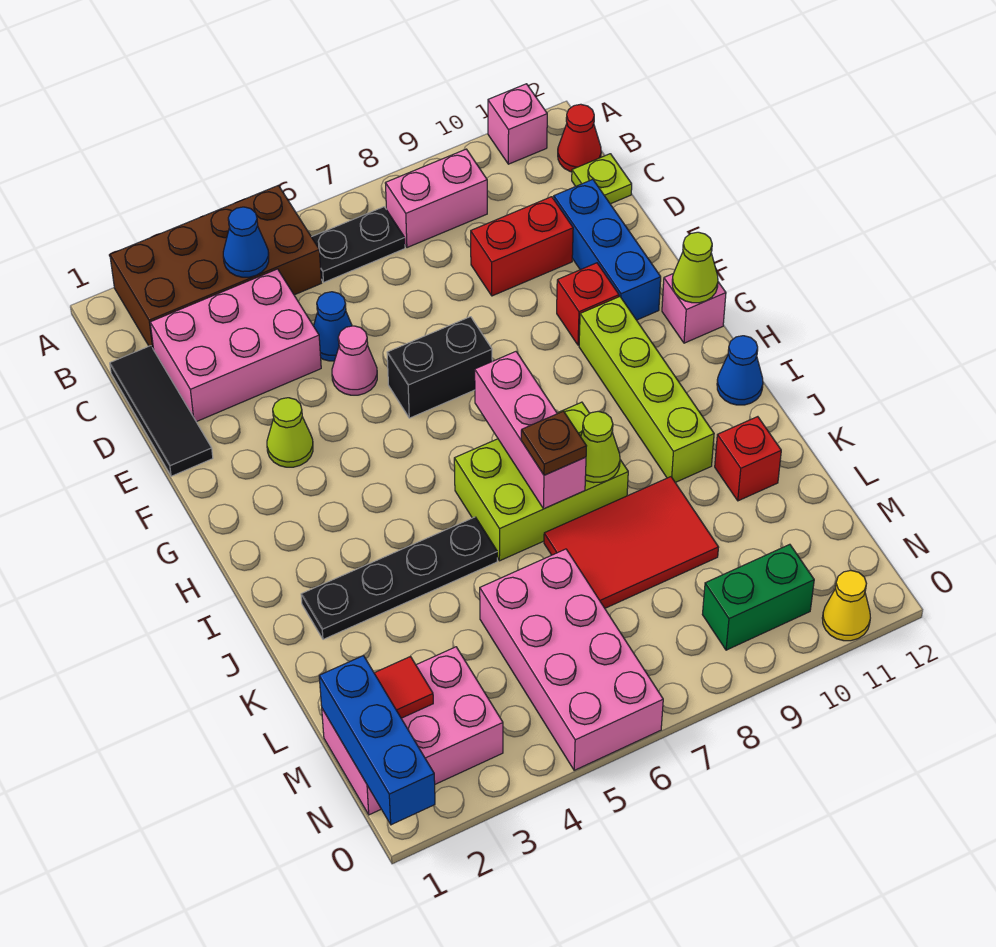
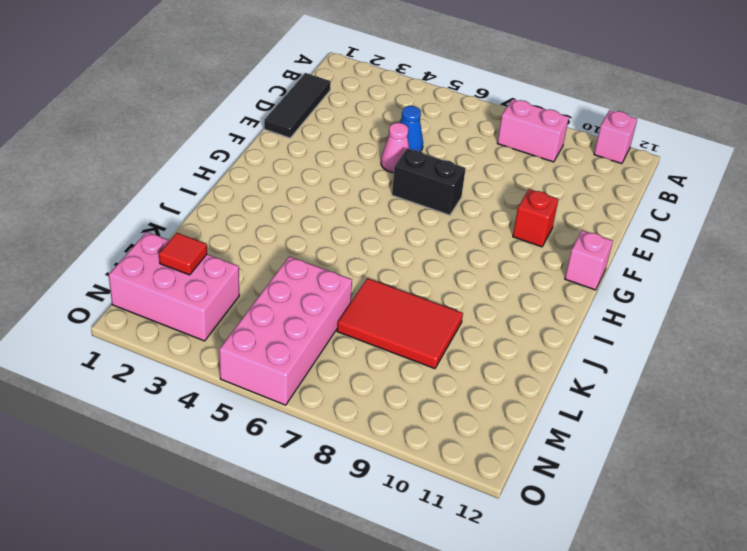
none -> brown brick A2:B5 level 1
none -> black plate B6:B7 level 1
none -> red cone B12 level 1
none -> pink brick C2:D4 level 1

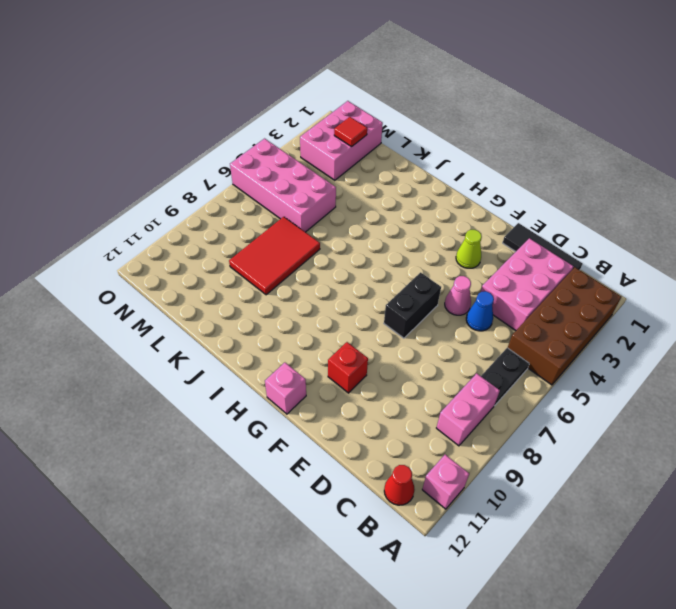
none -> lime plate C12 level 1
none -> red brick D9:D10 level 1
none -> blue brick D11:F11 level 1
none -> lime brick G10:J10 level 1

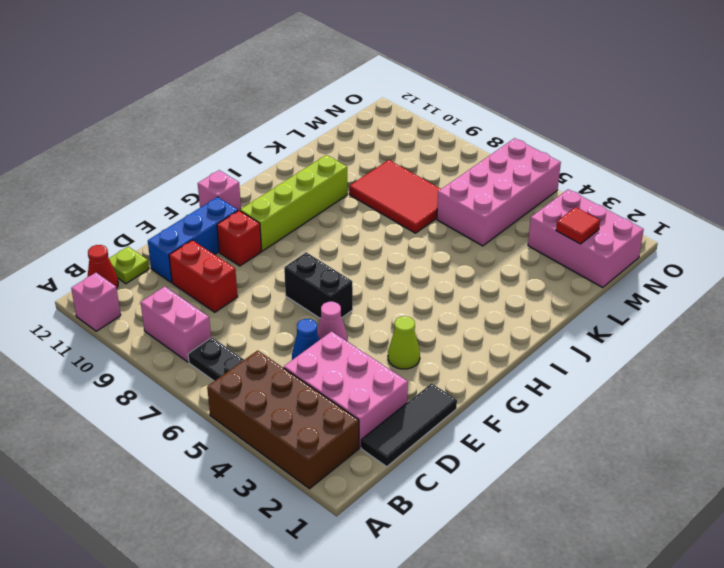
none -> lime brick I6:J8 level 1
none -> blue cone I12 level 1
none -> black plate J2:J5 level 1
none -> red brick K11 level 1

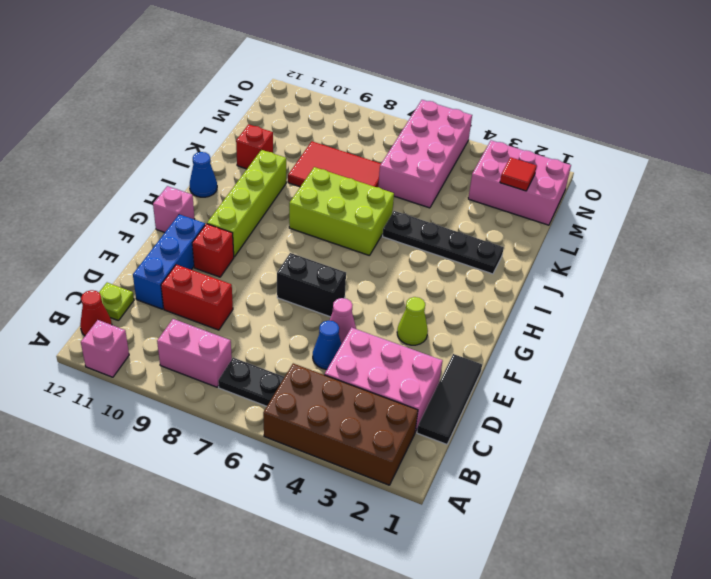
none -> green brick N9:N10 level 1
none -> yellow cone O11 level 1
none -> blue cone B4 level 2
none -> lime cone G12 level 2

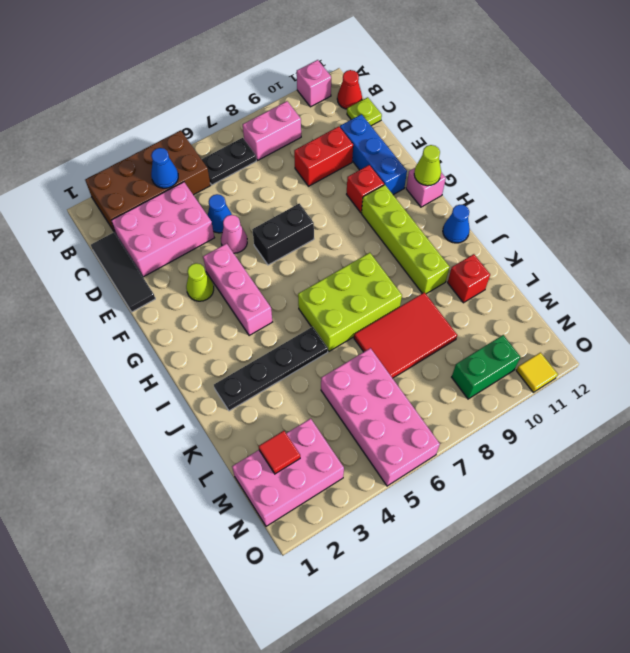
pink brick F4:H4 level 1 -> pink brick H7:J7 level 2
yellow tile O11 level 1 -> yellow cone O11 level 1
none -> lime cone J8 level 2
none -> blue brick M1:O1 level 2
none -> brown plate J7 level 3

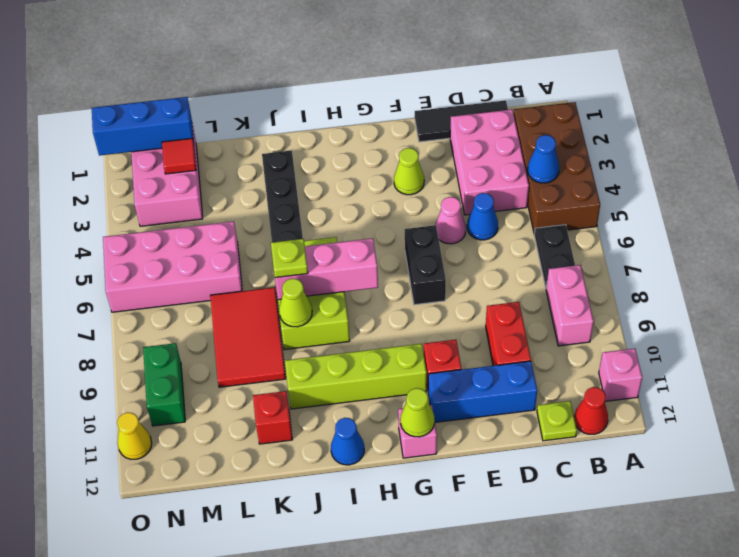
lime plate J7 level 3 -> brown plate J7 level 3

